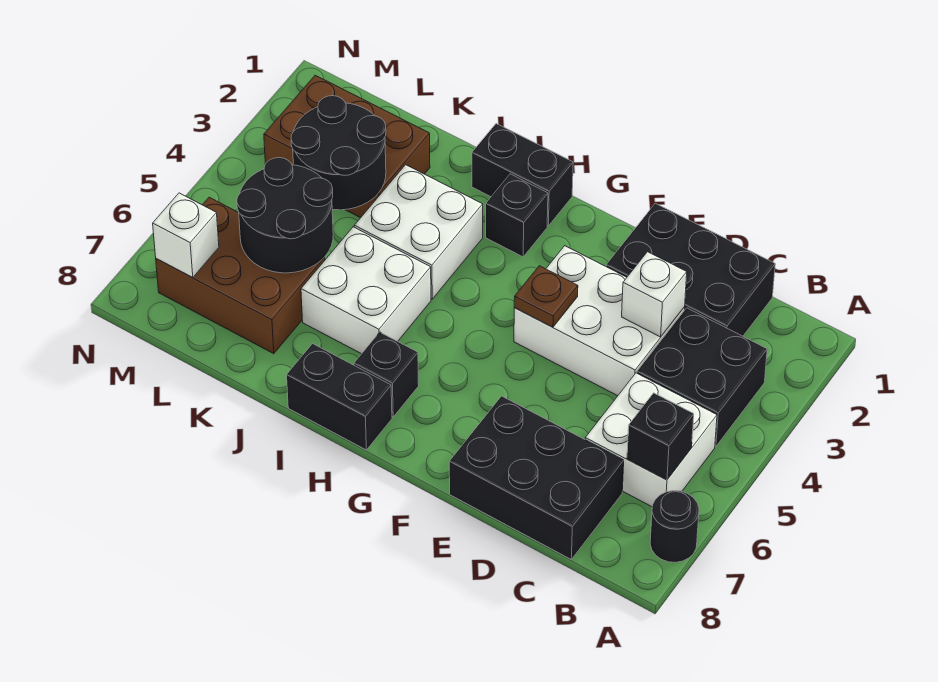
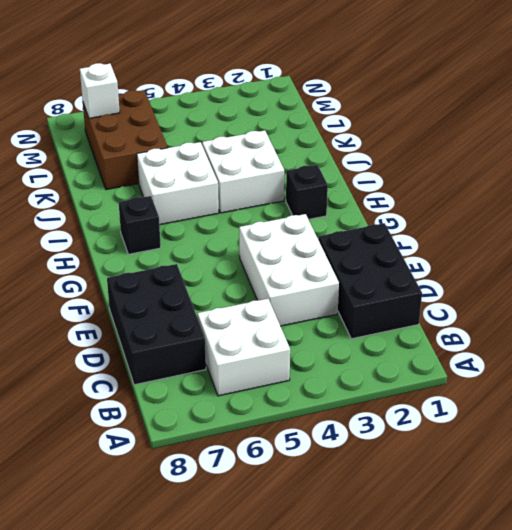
none -> black round brick A7 level 1
none -> black brick B3:C4 level 1
none -> black brick H1:I1 level 1

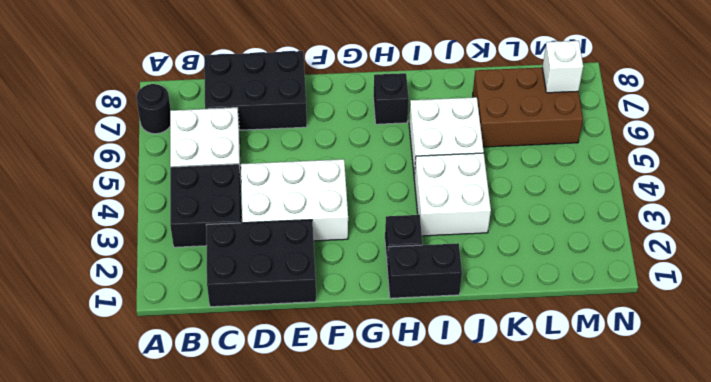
none -> black brick H8:I8 level 1
none -> brown brick K2:M3 level 1
none -> black brick B6 level 2

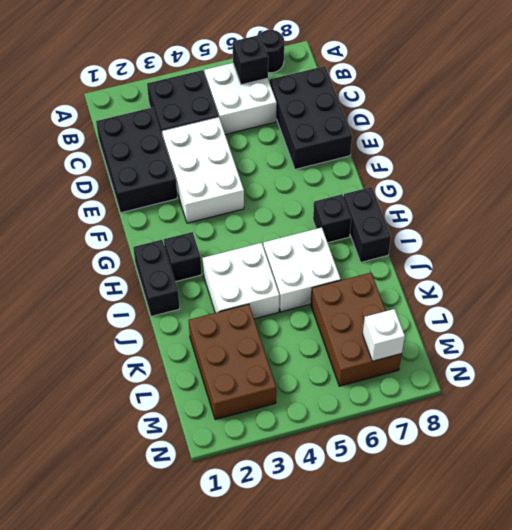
none -> white brick D3 level 2
none -> brown plate F4 level 2
none -> black round brick K3:L4 level 2

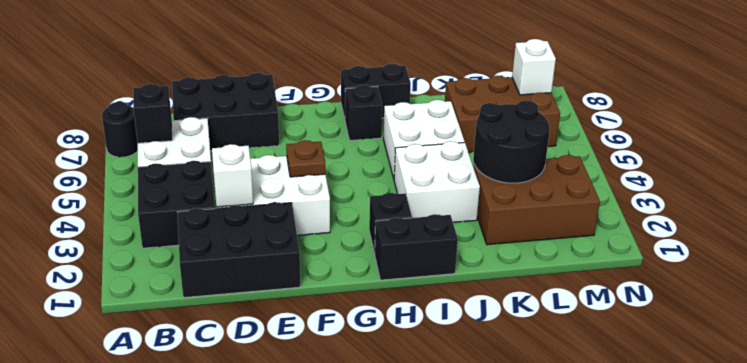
none -> black round brick K5:L6 level 2

